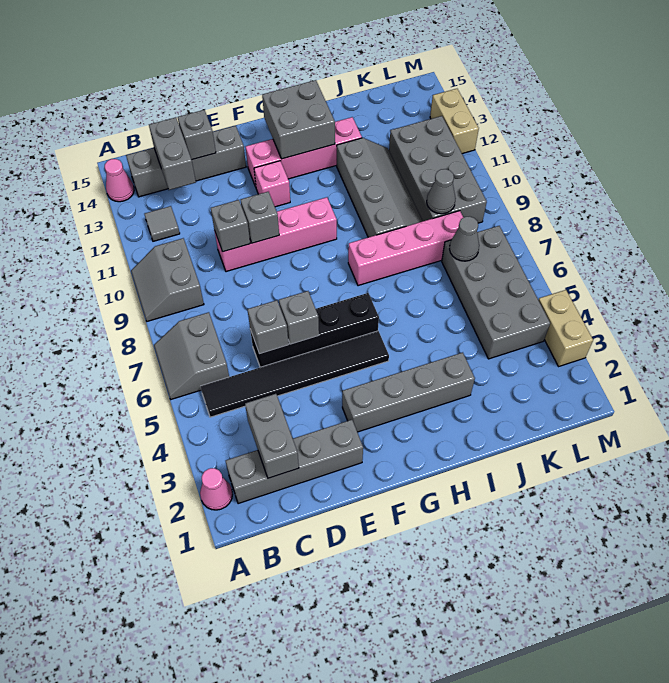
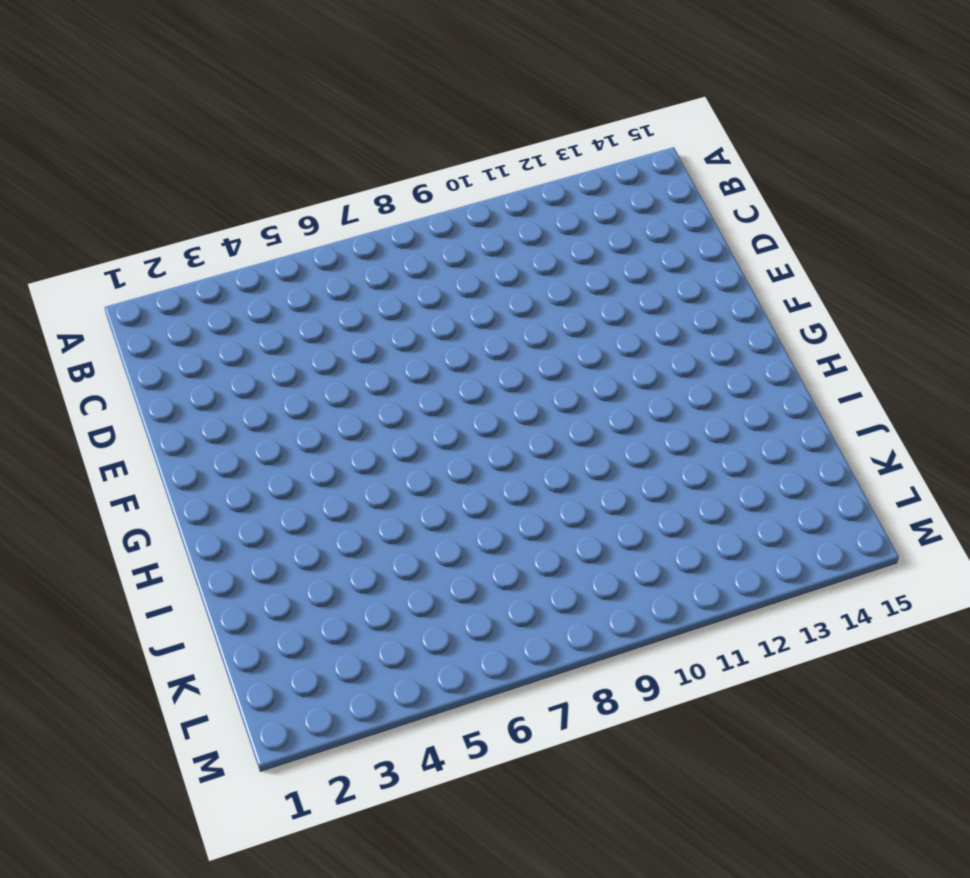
none -> pink cone A2 level 1
none -> grey slope A6:B7 level 1 top B
none -> grey slope A9:B10 level 1 top B

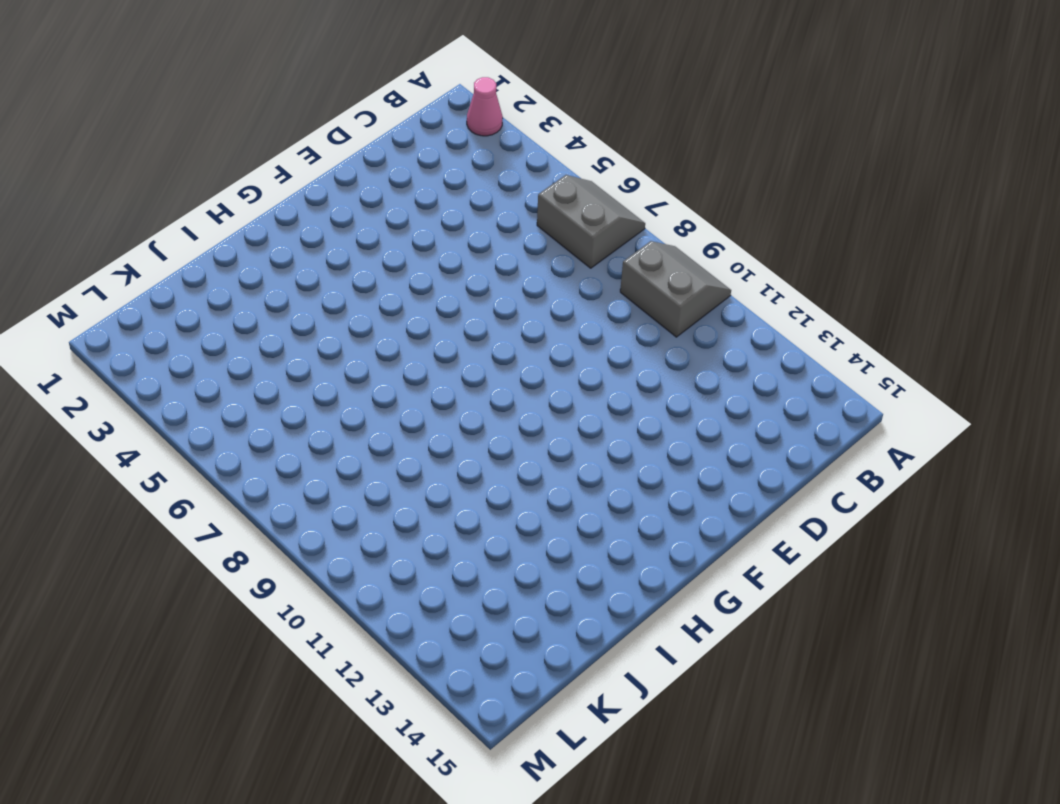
none -> pink cone A14 level 1
none -> grey brick B2:E2 level 1
none -> black tile B5:G5 level 1

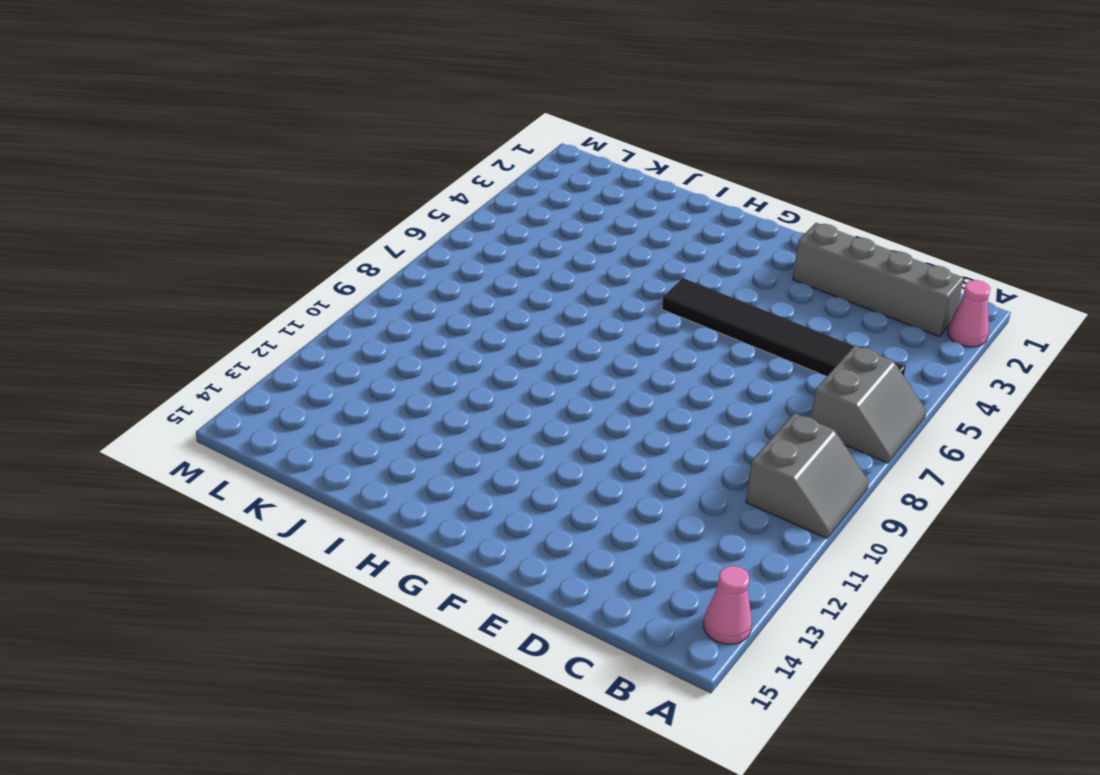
none -> grey tile B12 level 1
none -> grey brick B14:E14 level 1
none -> black brick D6:G6 level 1

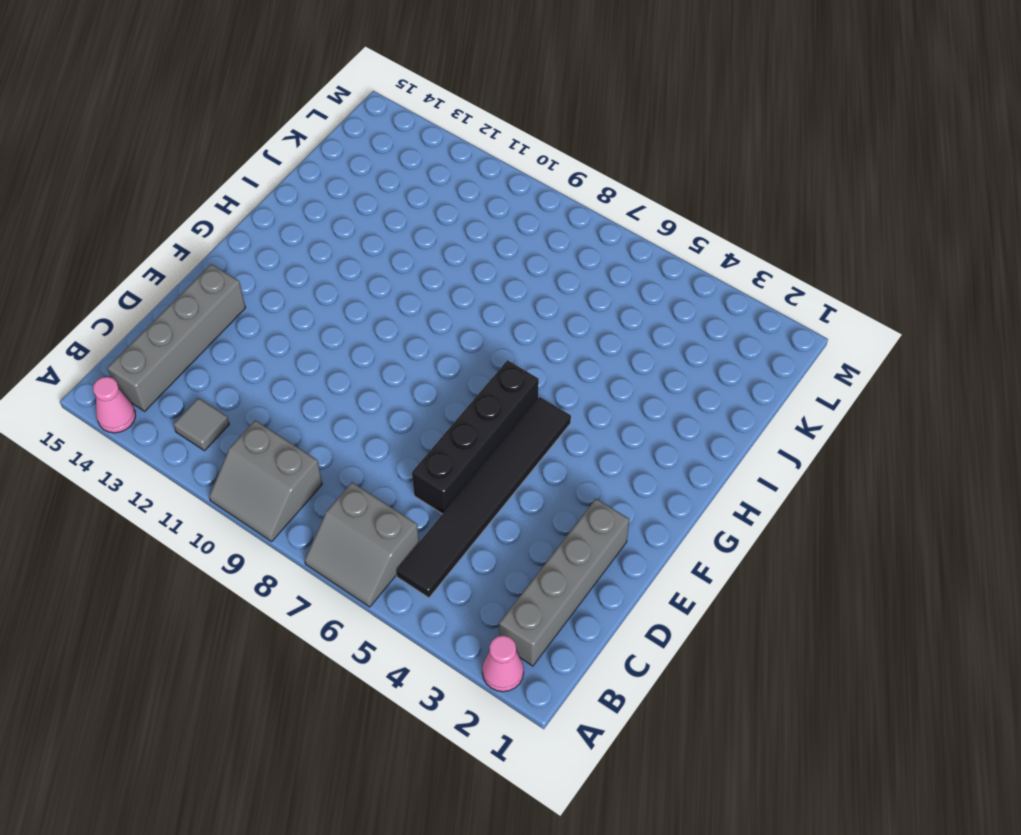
none -> pink brick D10:G10 level 1
none -> grey brick F3:I3 level 1
none -> pink brick F12 level 1

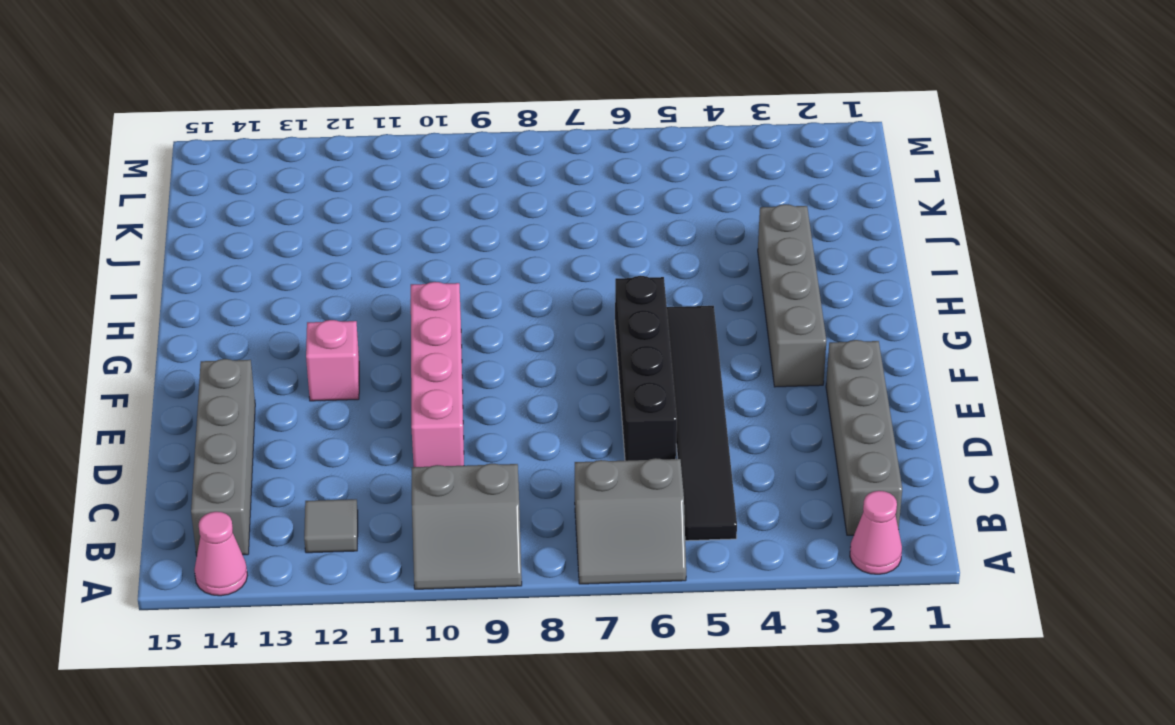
none -> pink brick F13:I13 level 1
none -> pink brick H8:K8 level 1
none -> grey slope I9:J12 level 1 top I

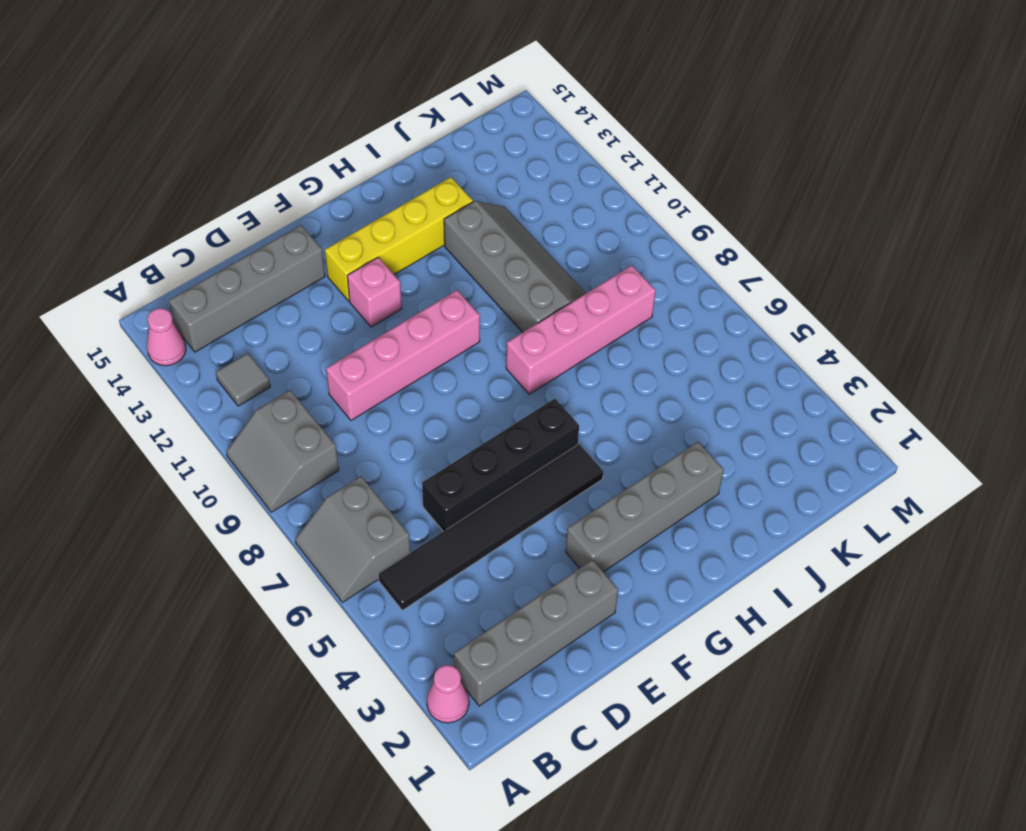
yellow brick F13:I13 level 1 -> pink brick F13:I13 level 1
none -> grey brick K4:L7 level 1
none -> grey brick K9:L12 level 1
none -> tan brick M3:M4 level 1

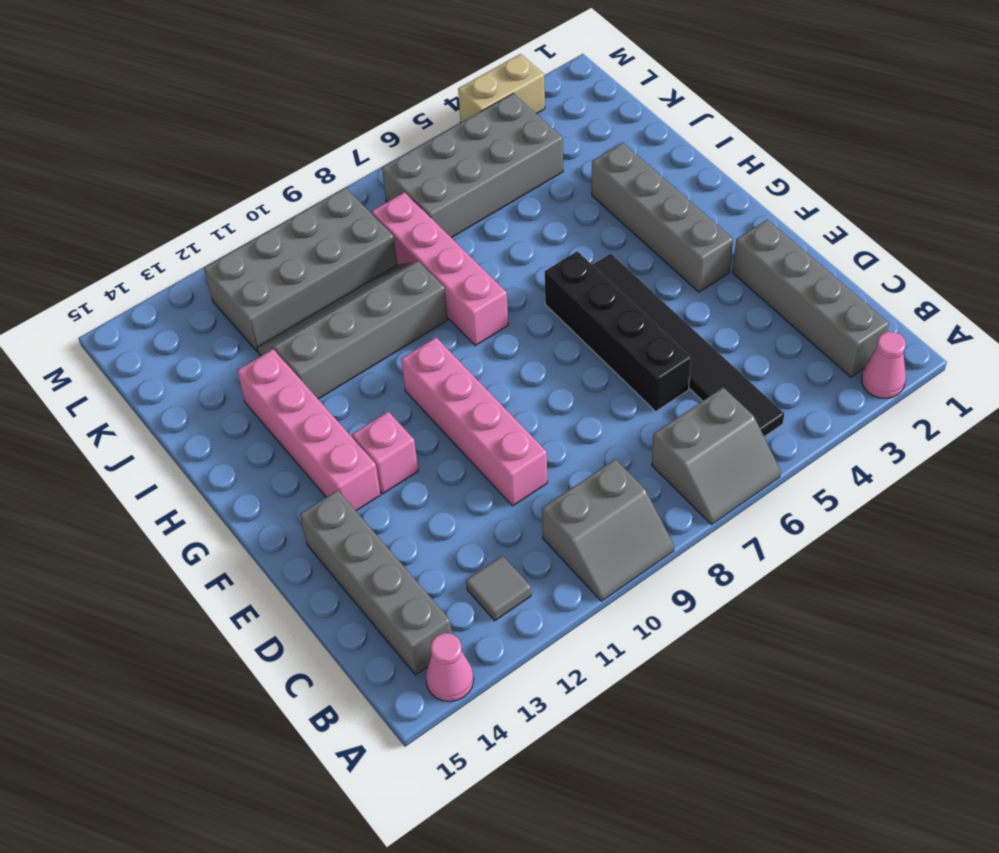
none -> tan brick M12:M13 level 1
none -> grey brick C2:C3 level 2
none -> grey brick C13:C14 level 2

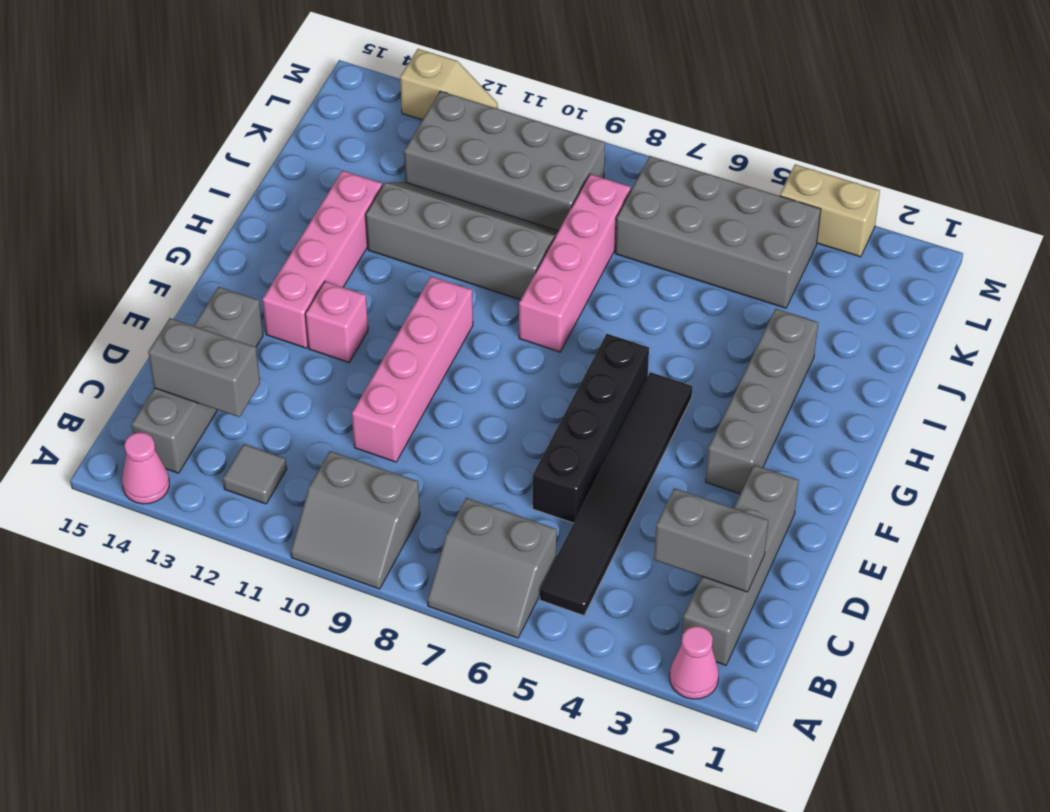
tan slope M12:M13 level 1 top 13 -> tan brick M12:M13 level 1
none -> grey brick D6 level 2
none -> grey brick D10 level 2
none -> grey brick D14 level 2

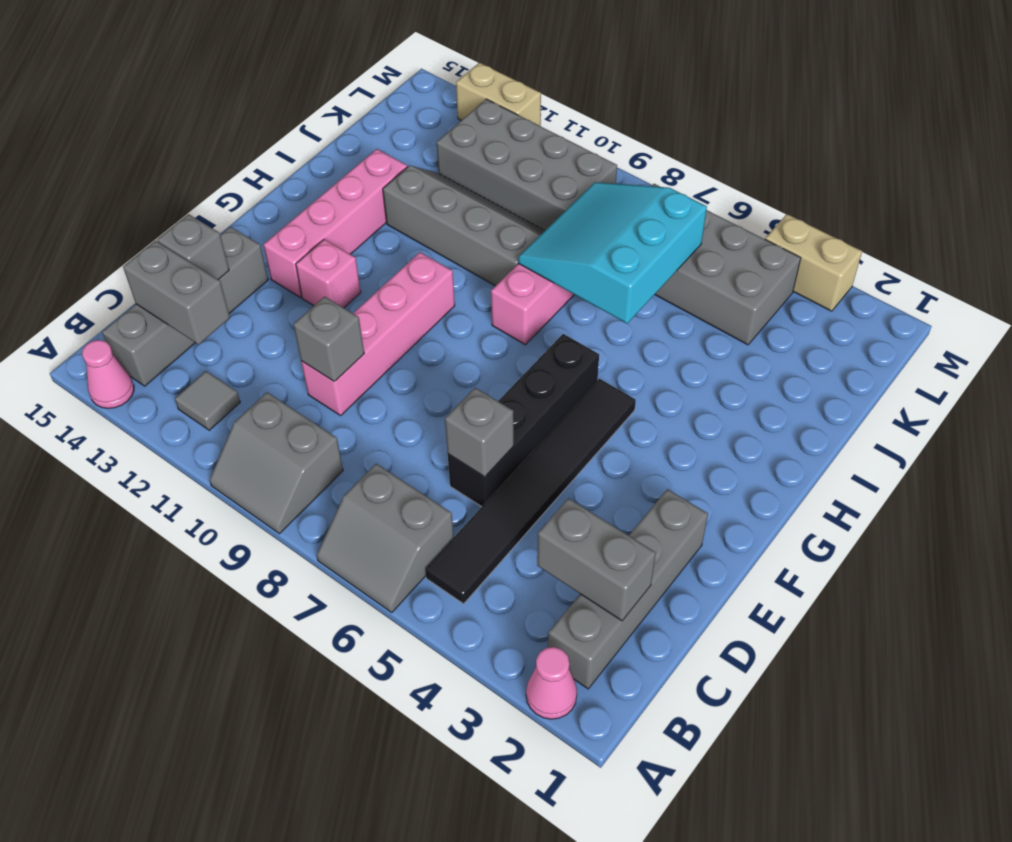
cyan slope I6:K8 level 2 top 6 -> grey cone K7 level 2
none -> grey brick F3:I3 level 1
none -> grey brick E6 level 2
none -> grey brick E10 level 2

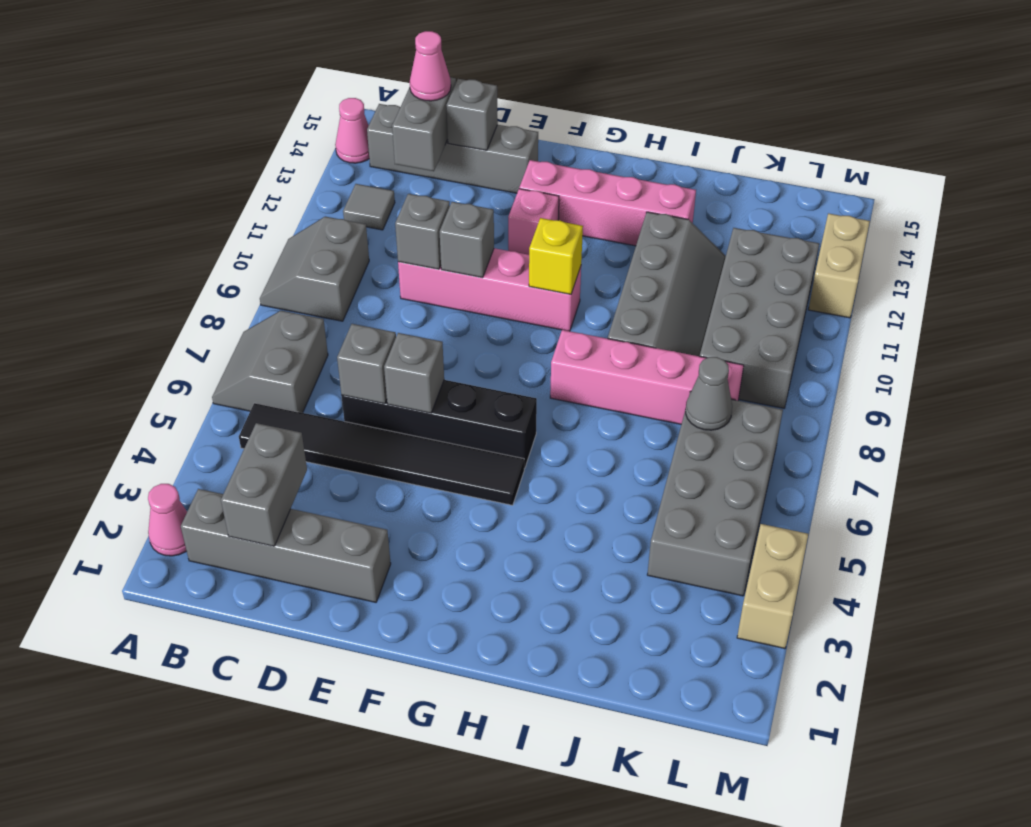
pink cone C14 level 3 -> none
yellow brick G10 level 2 -> none
none -> grey brick F3:I3 level 1
none -> grey brick G13:H14 level 2
none -> grey cone K9 level 2

